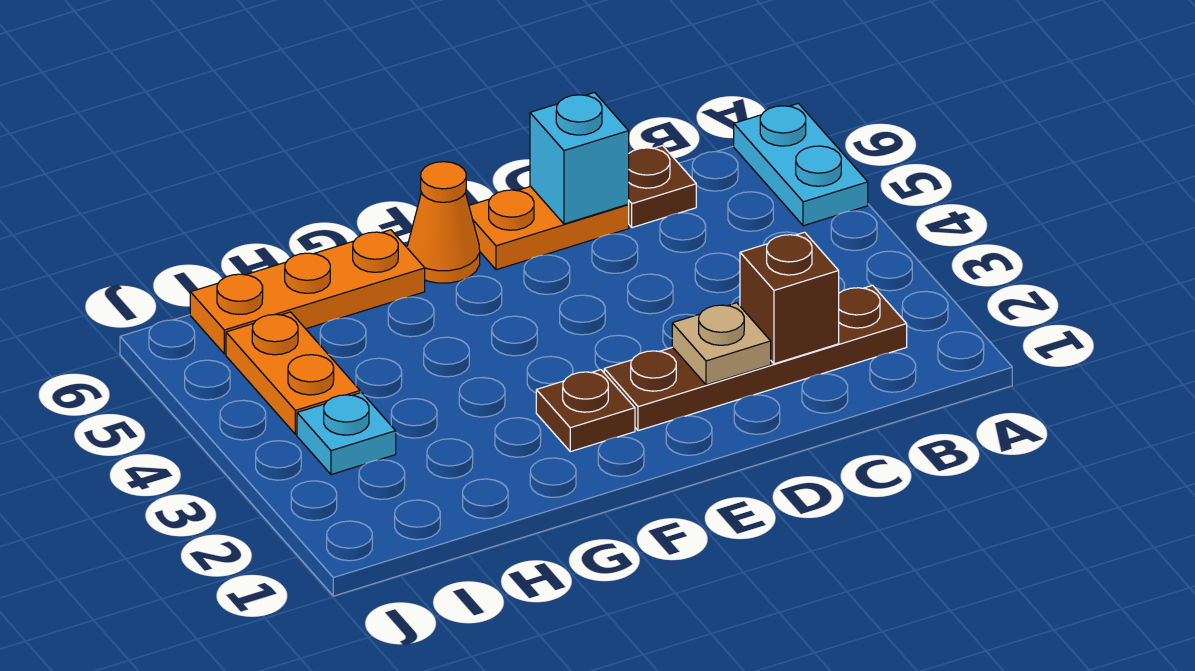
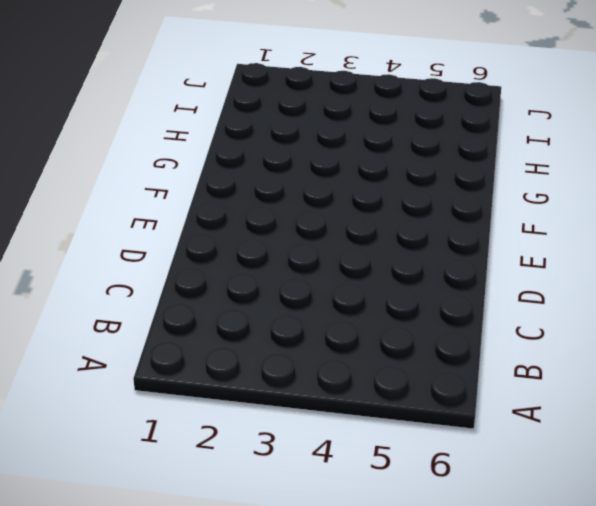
none -> cyan plate A5:A6 level 1
none -> brown plate B2:E2 level 1
none -> brown plate C6 level 1

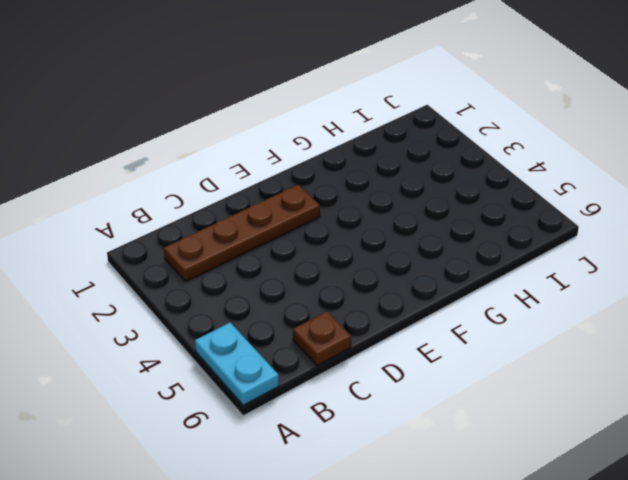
none -> orange plate D6:E6 level 1
none -> brown plate F2 level 1
none -> orange cone F6 level 1

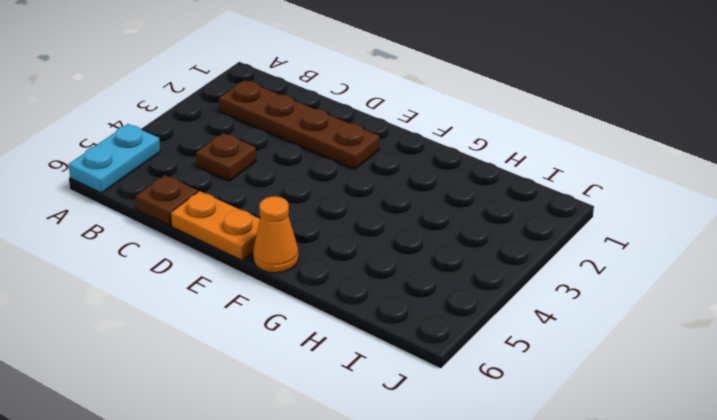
brown plate C4 level 1 -> brown plate F2 level 1
none -> orange plate G6:I6 level 1
none -> cyan plate I3 level 1
none -> orange plate I4:I5 level 1

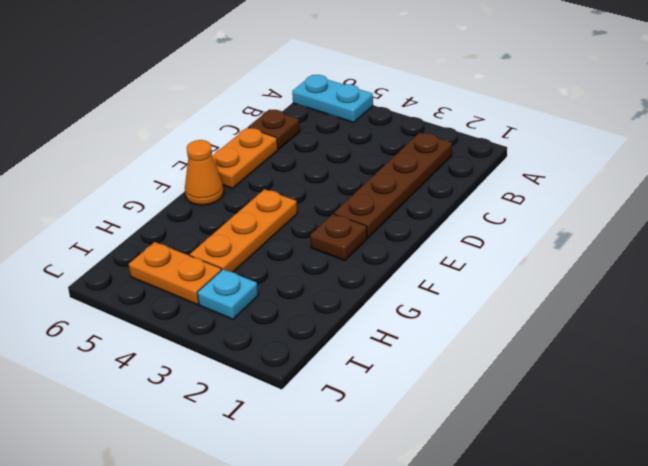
orange plate F4:H4 level 1 -> orange plate G6:I6 level 1
none -> brown brick C2 level 2
none -> tan plate D2 level 2
none -> cyan brick D6 level 2

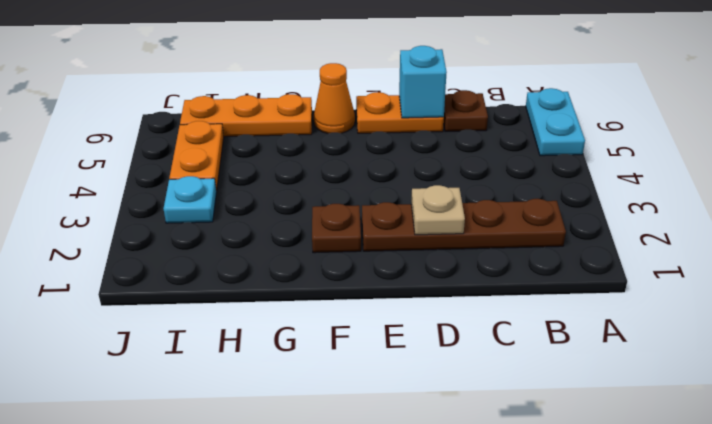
none -> brown brick C2 level 2

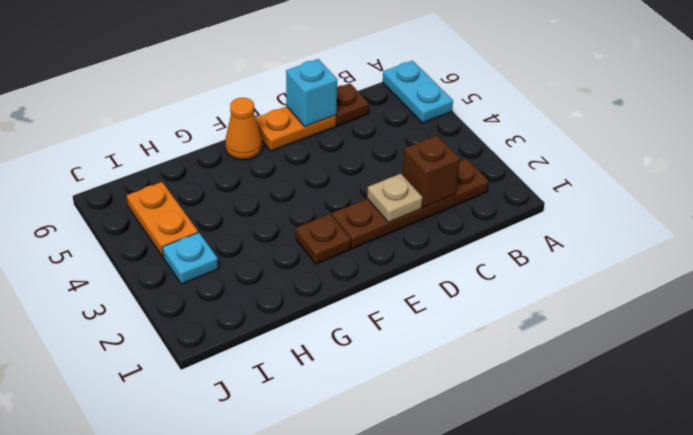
none -> orange plate G6:I6 level 1

